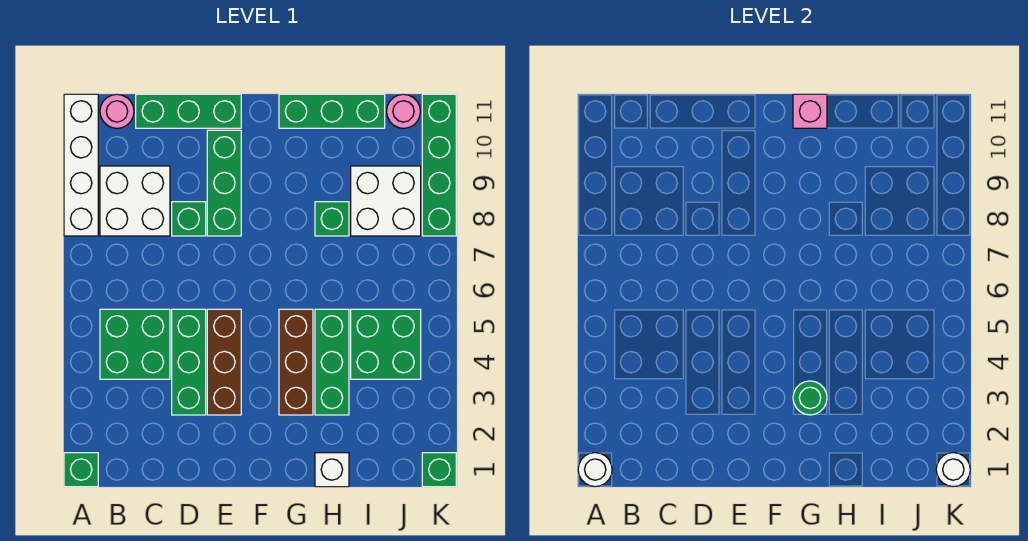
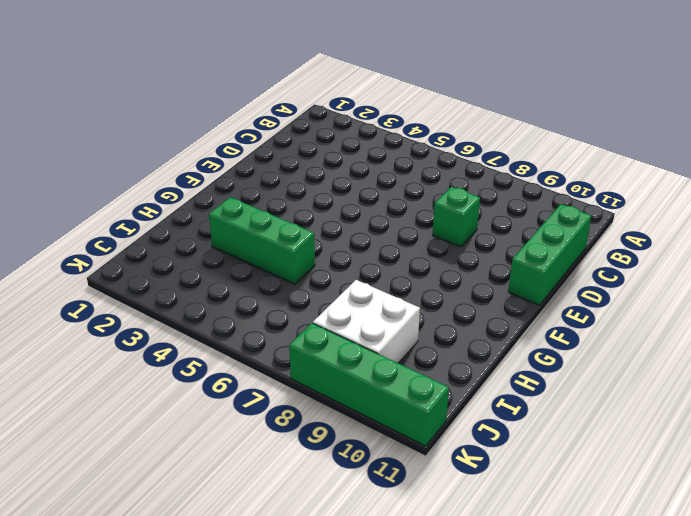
none -> green brick A1 level 1
none -> white brick A8:A11 level 1
none -> green brick B4:C5 level 1

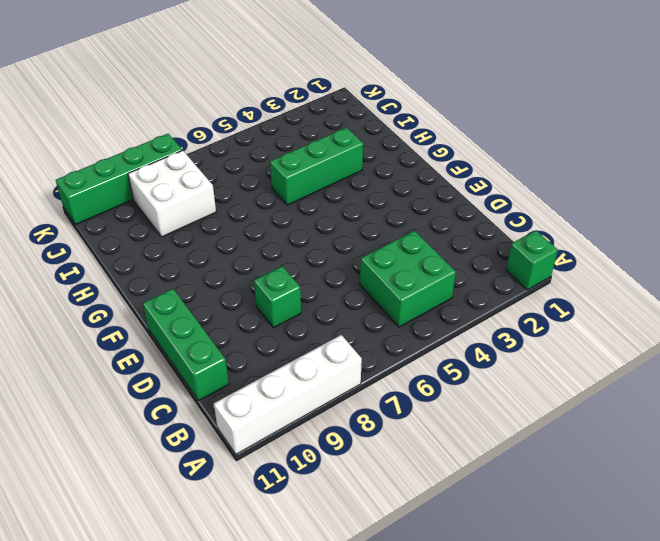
none -> white brick B8:C9 level 1
none -> pink round brick B11 level 1
none -> green brick D3:D5 level 1

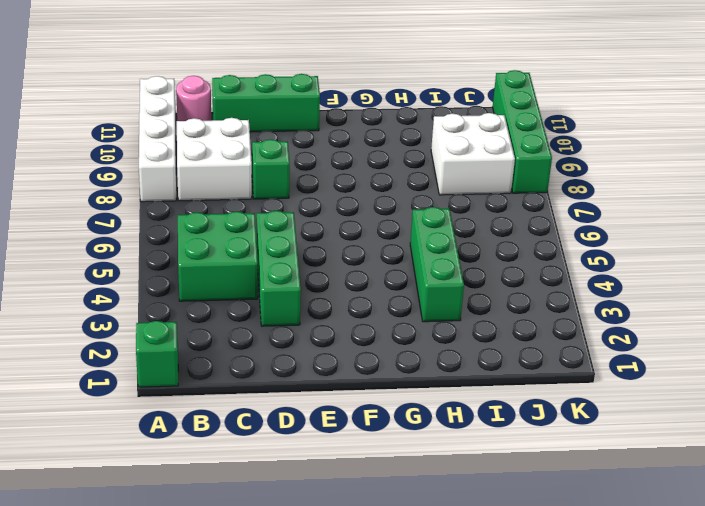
none -> brown brick E3:E5 level 1
none -> green brick E8:E10 level 1
none -> brown brick G3:G5 level 1

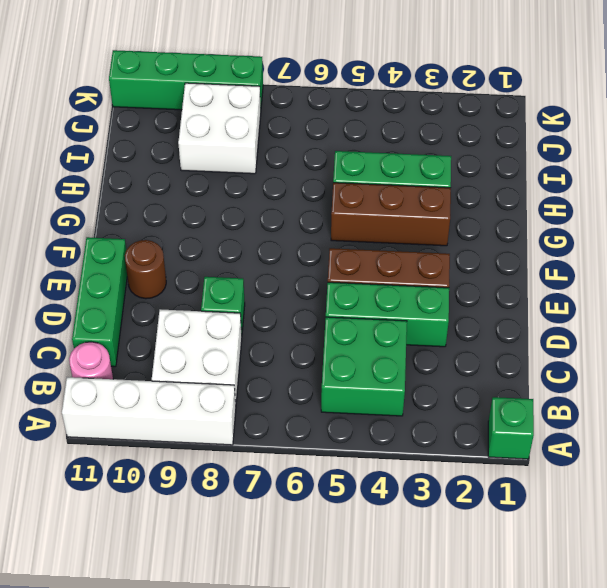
brown round brick E10 level 1 -> green brick E8:E10 level 1
none -> green brick G11:I11 level 1
none -> white brick H1 level 1
none -> green brick H8 level 1

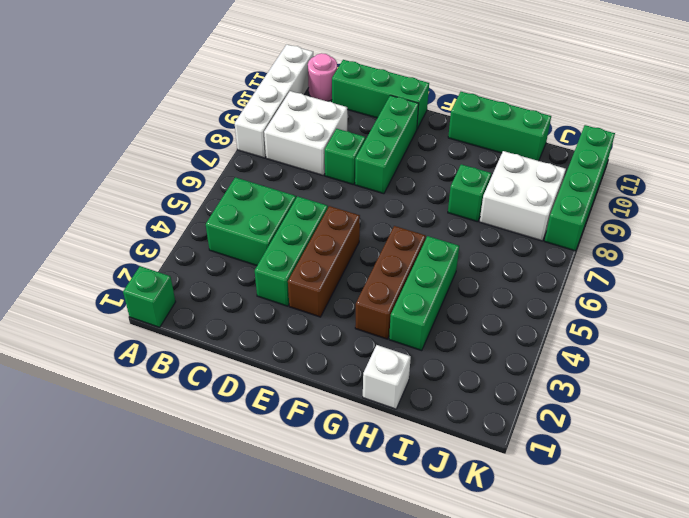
none -> green brick I4:J5 level 1
none -> pink round brick J11 level 1
none -> green brick K1 level 1

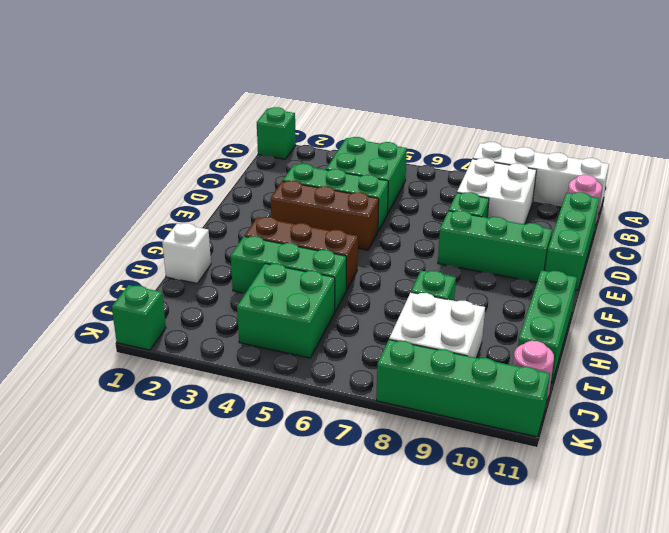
none -> white round brick A1 level 2
none -> green round brick G3 level 2
none -> pink brick G11 level 2

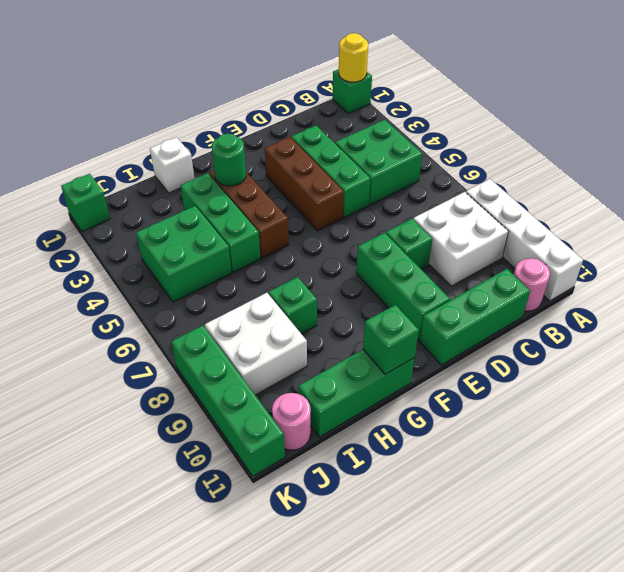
yellow round brick A1 level 2 -> white round brick A1 level 2
green brick G11 level 2 -> pink brick G11 level 2
none -> white round brick K1 level 2

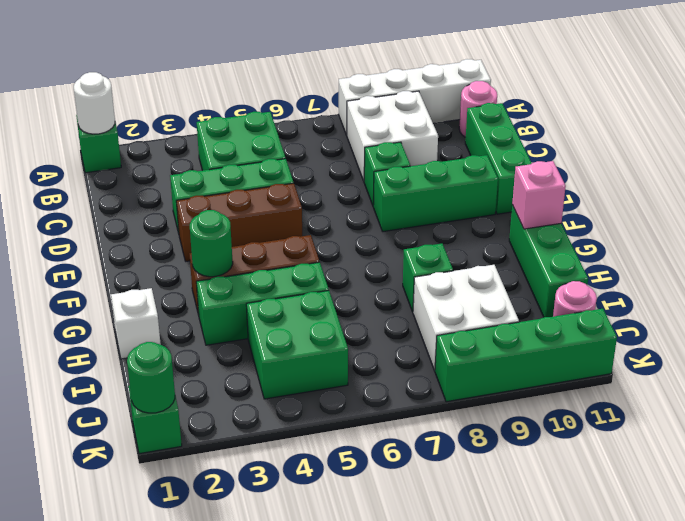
green round brick K1 level 2 -> white round brick K1 level 2

